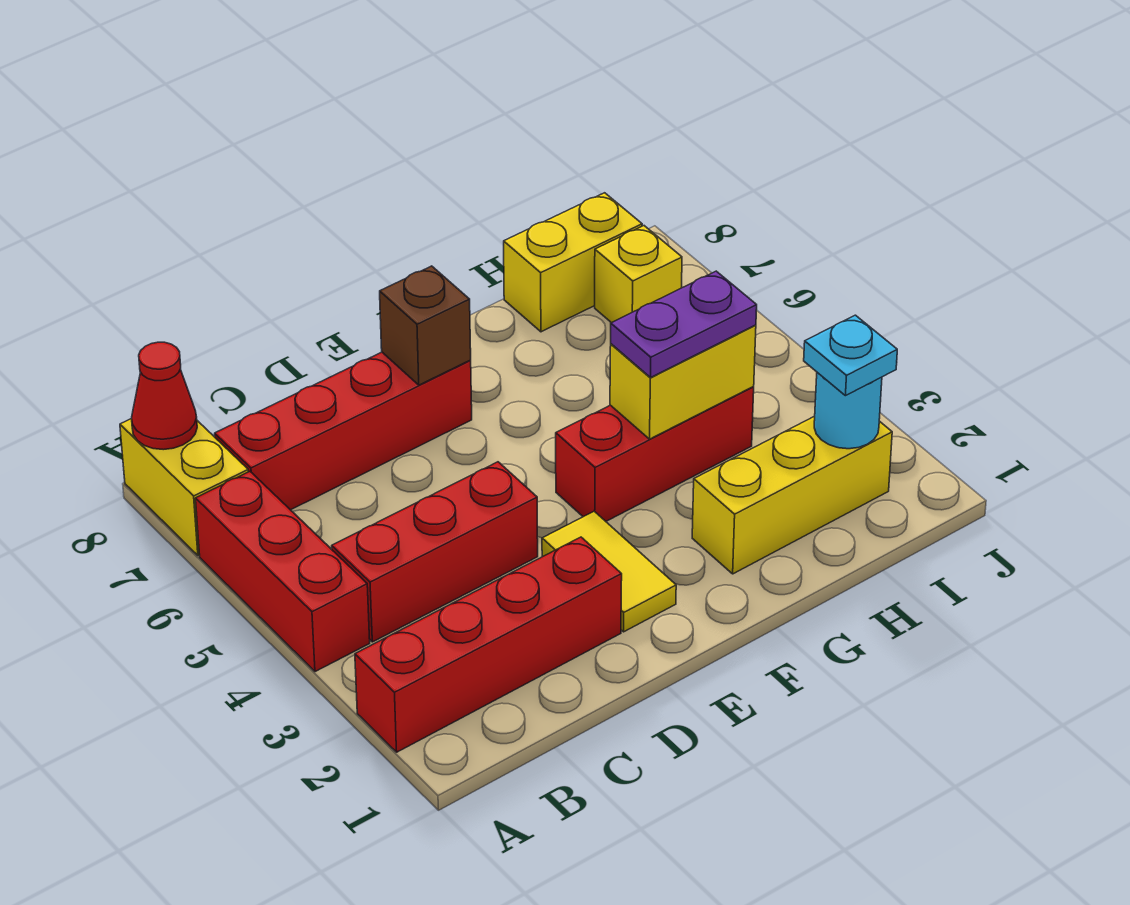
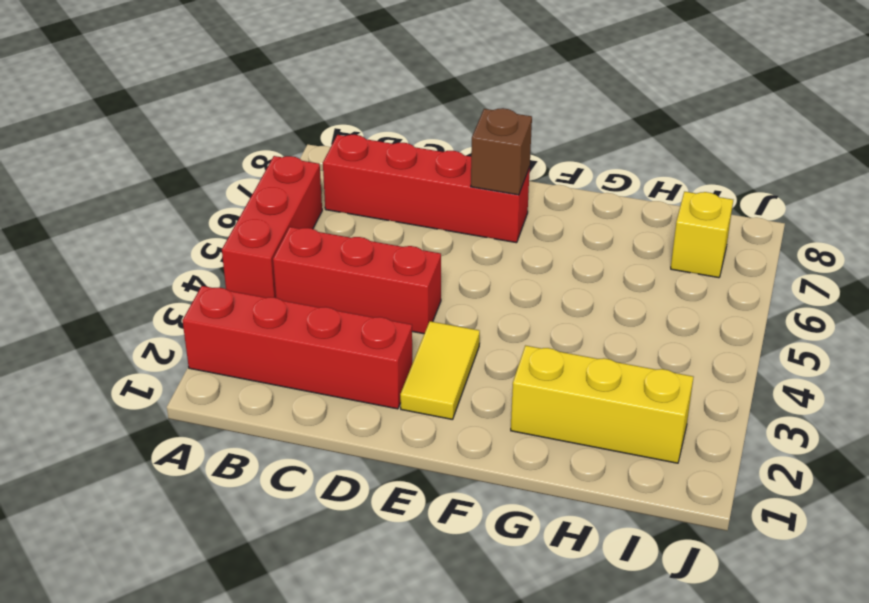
none -> yellow brick A7:A8 level 1
none -> red brick F4:H4 level 1
none -> yellow brick H8:I8 level 1

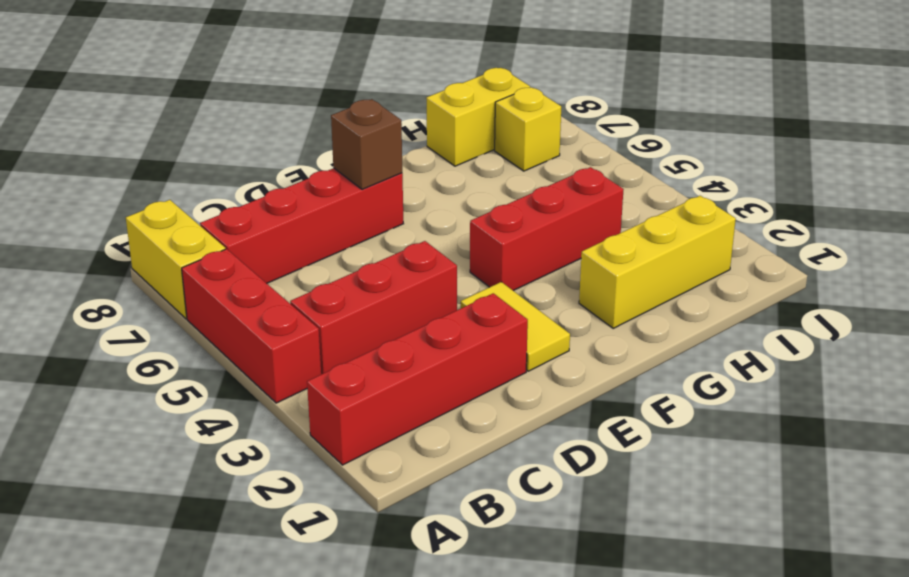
none -> red cone A8 level 2
none -> yellow brick G4:H4 level 2
none -> cyan round brick I2 level 2

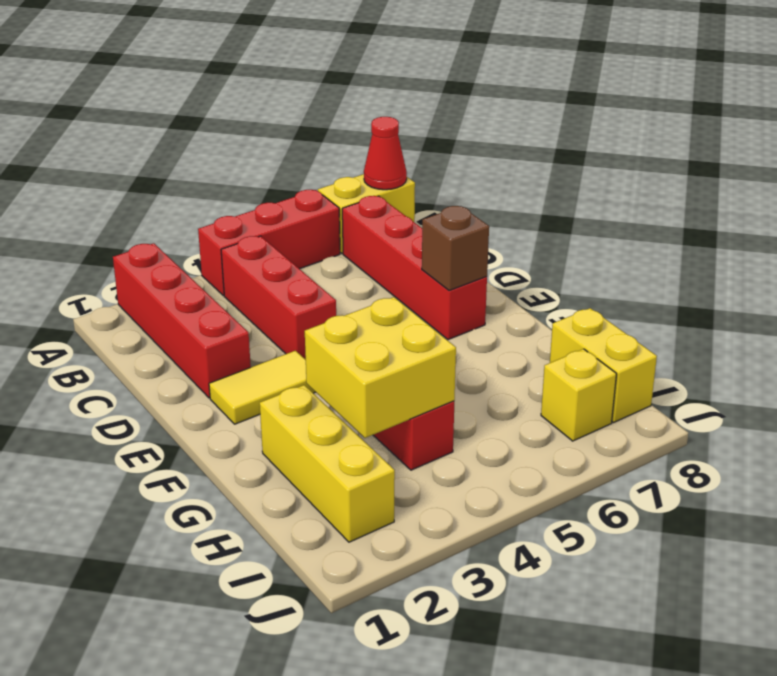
yellow brick G3:H4 level 2 -> yellow brick G4:H4 level 2
none -> cyan round brick I2 level 2
none -> purple plate G4:H4 level 3
none -> cyan plate I2 level 3

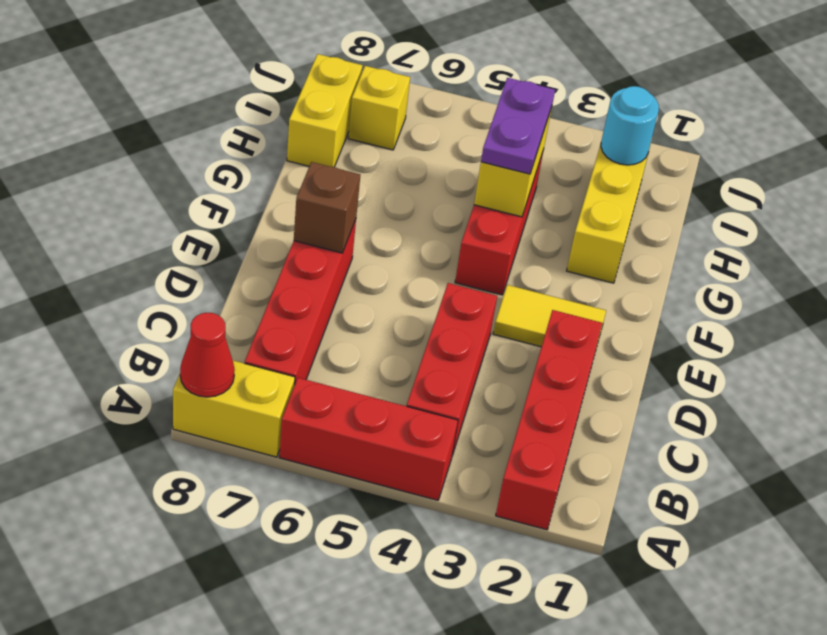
none -> cyan plate I2 level 3

